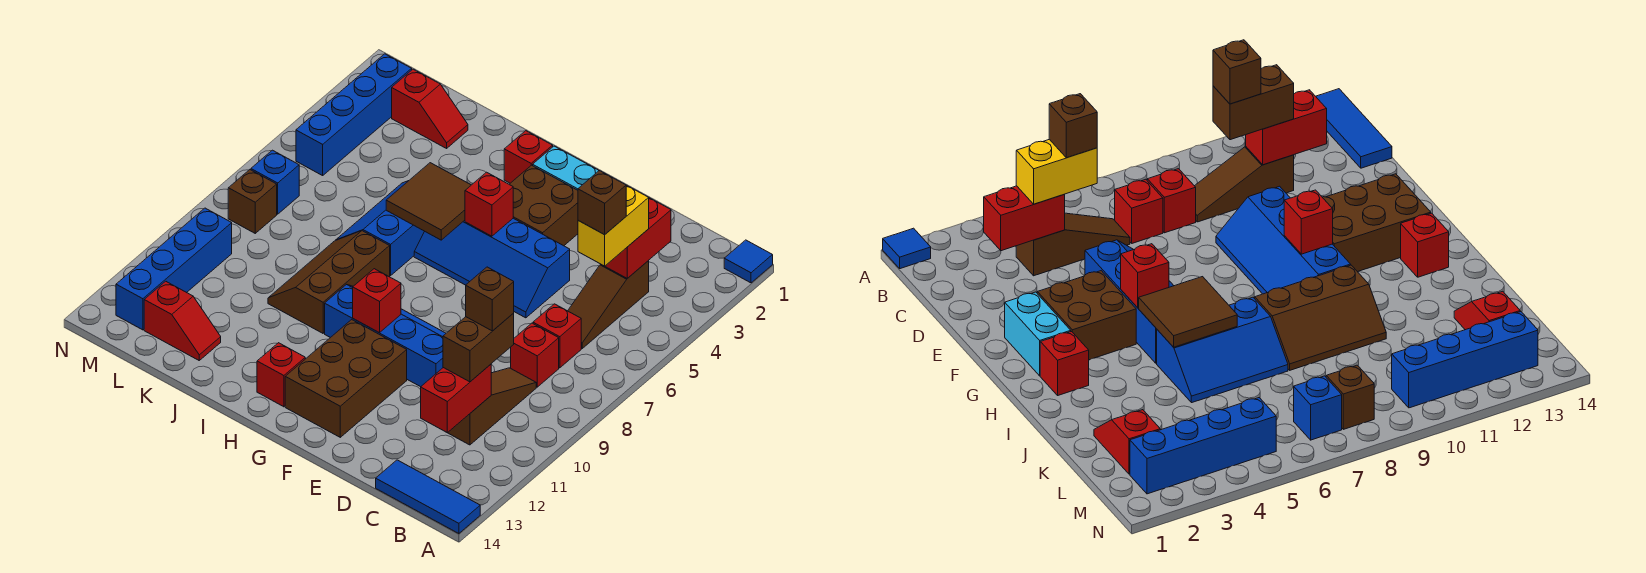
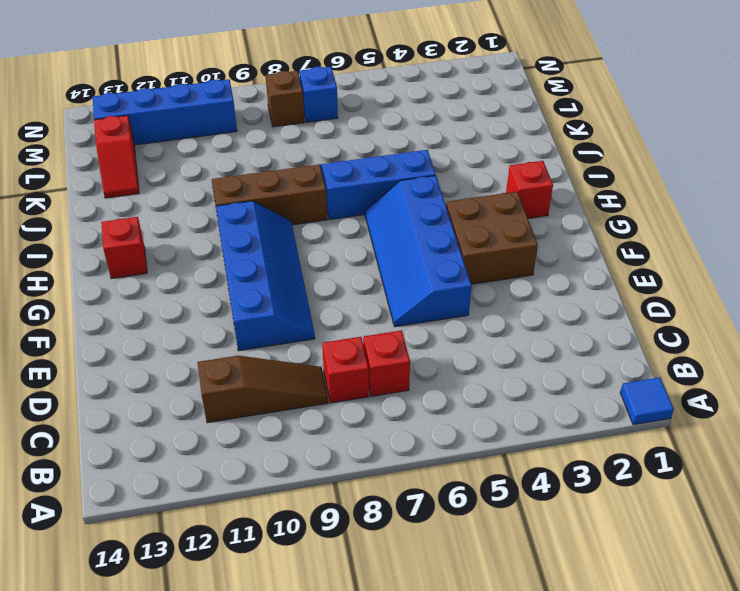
none -> blue tile A14:C14 level 1
none -> brown slope C4:C6 level 1 top 4
none -> cyan brick F2:G2 level 1
none -> brown brick F11:G13 level 1

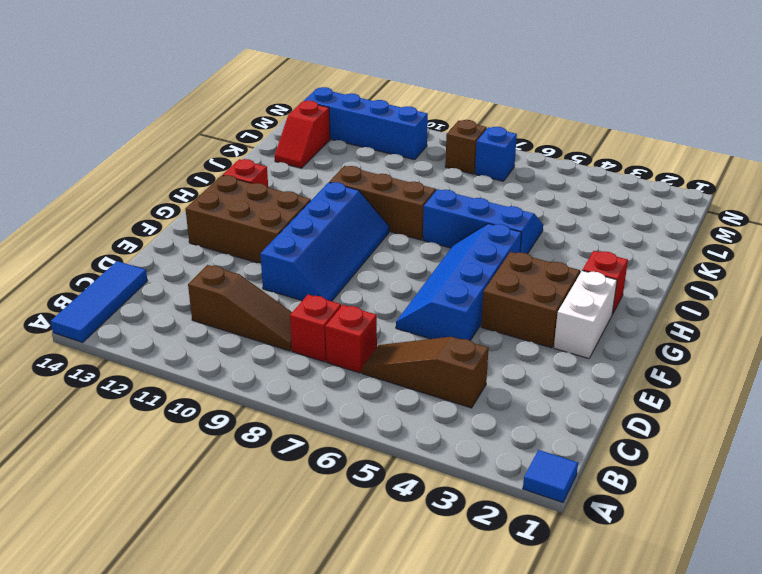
white brick F2:G2 level 1 -> cyan brick F2:G2 level 1
none -> red slope K2:L2 level 1 top L
none -> blue brick M2:M5 level 1
none -> red brick C3:C4 level 2
none -> red brick C11:C12 level 2

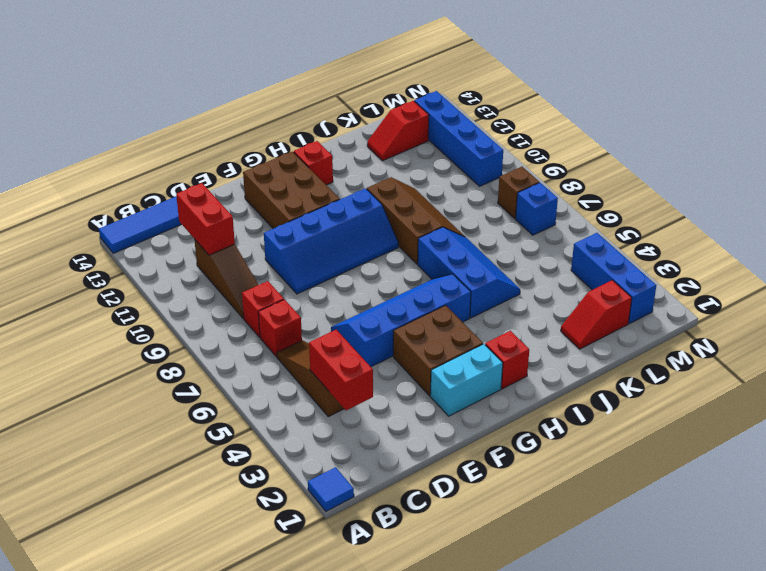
blue brick M2:M4 level 1 -> blue brick M2:M5 level 1
none -> red brick G5 level 2
none -> red brick G10 level 2
none -> brown tile H5:I6 level 2
none -> yellow brick C4:C5 level 3

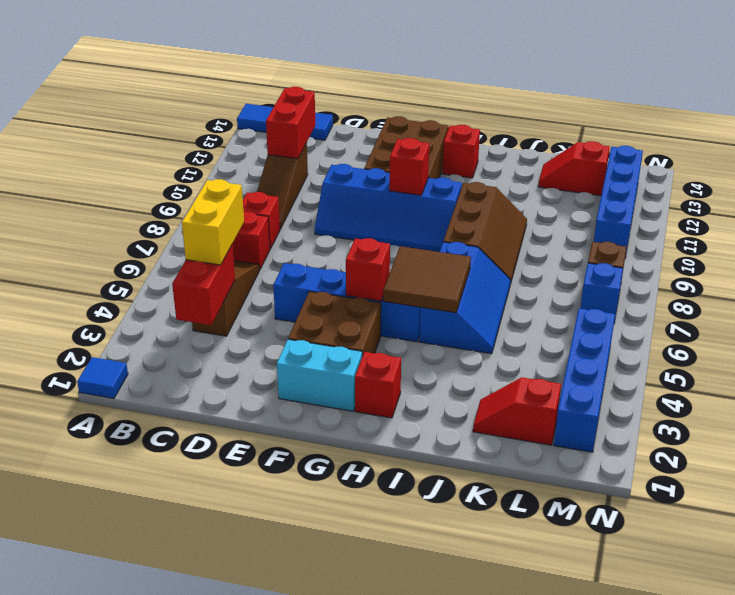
none -> brown brick C10:C11 level 3
none -> brown brick C5 level 4
none -> brown brick C10 level 4

